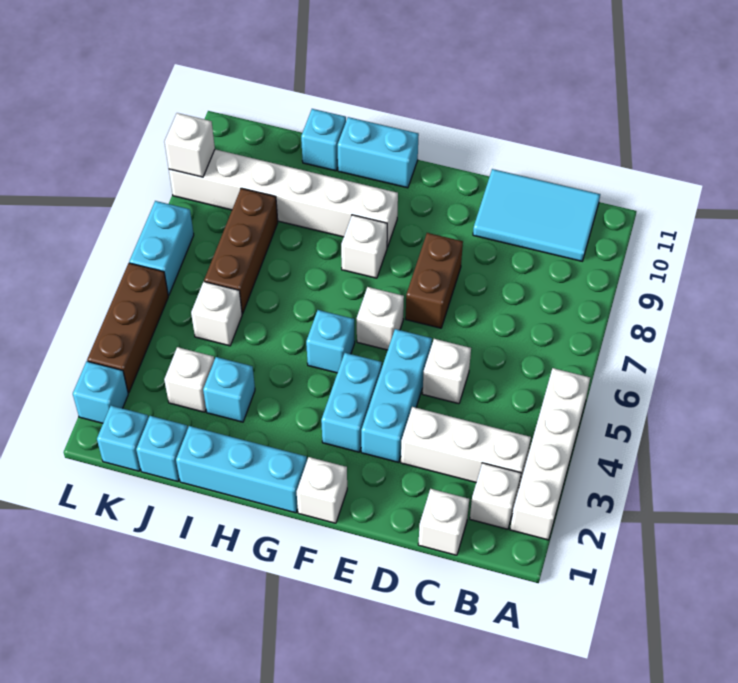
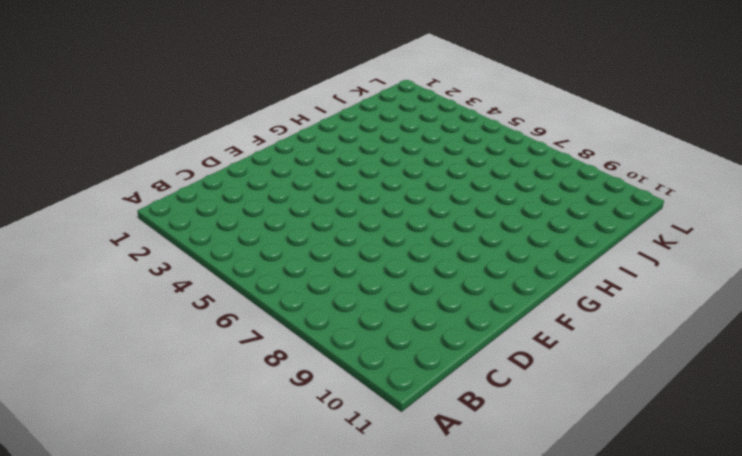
none -> white brick A2:A5 level 1
none -> white brick B2 level 1
none -> white brick B3:D3 level 1

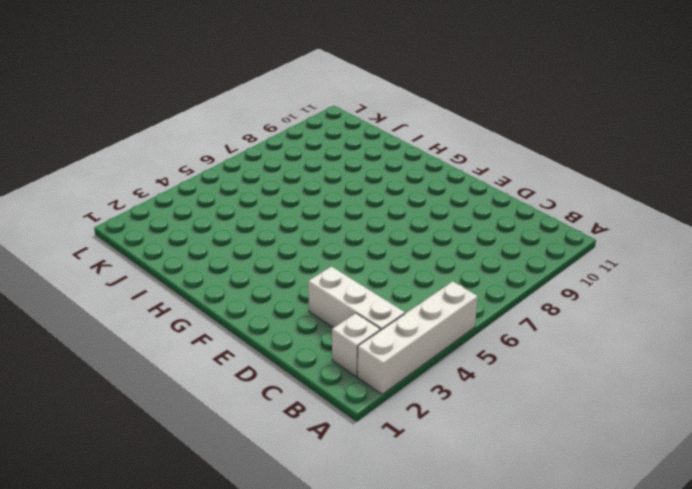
none -> cyan tile B10:D11 level 1
none -> white brick C1 level 1
none -> white brick D5 level 1

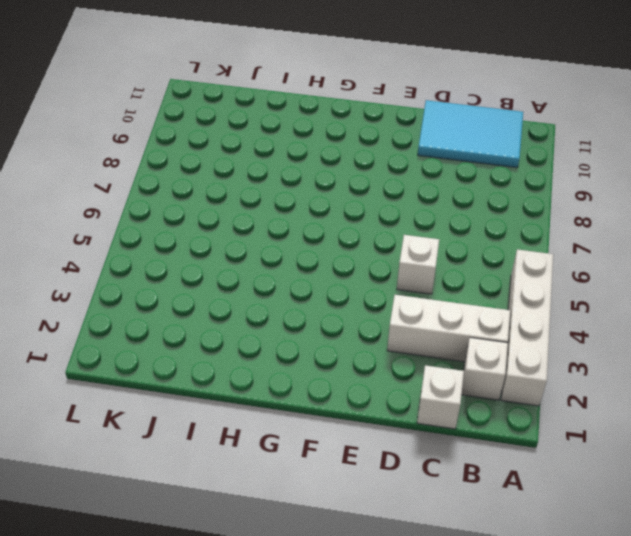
none -> cyan brick E3:E5 level 1
none -> brown brick E7:E8 level 1
none -> white brick F1 level 1

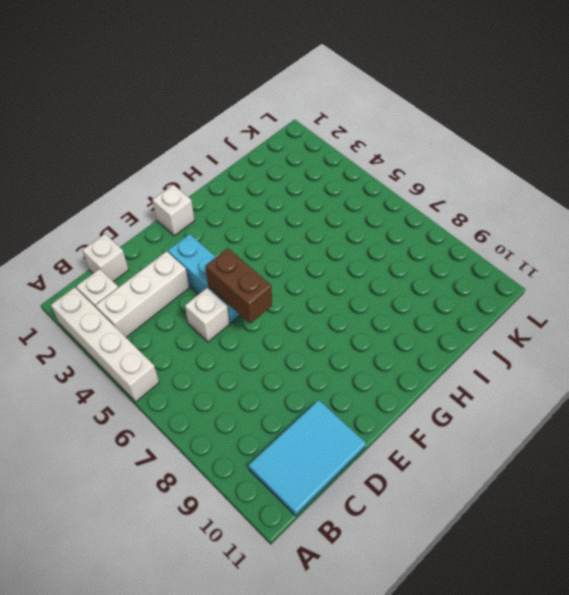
brown brick E5:E6 level 2 -> brown brick E7:E8 level 1
none -> cyan brick F3:F4 level 1
none -> white brick F6 level 1
none -> cyan brick G1:I1 level 1

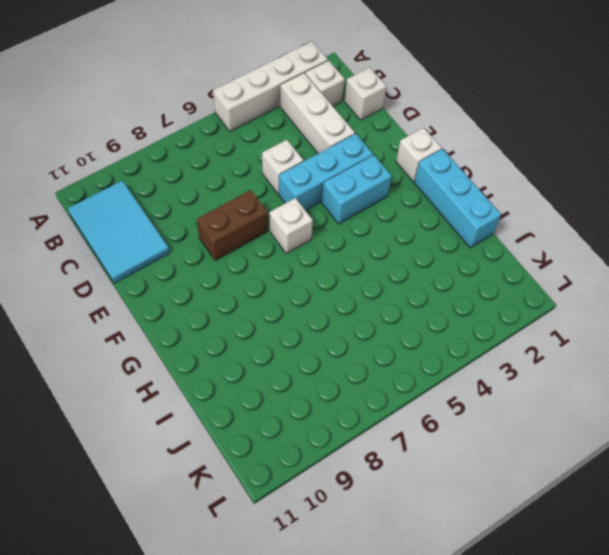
none -> cyan brick G5 level 1
none -> white brick G8 level 1
none -> white brick G9:L9 level 1

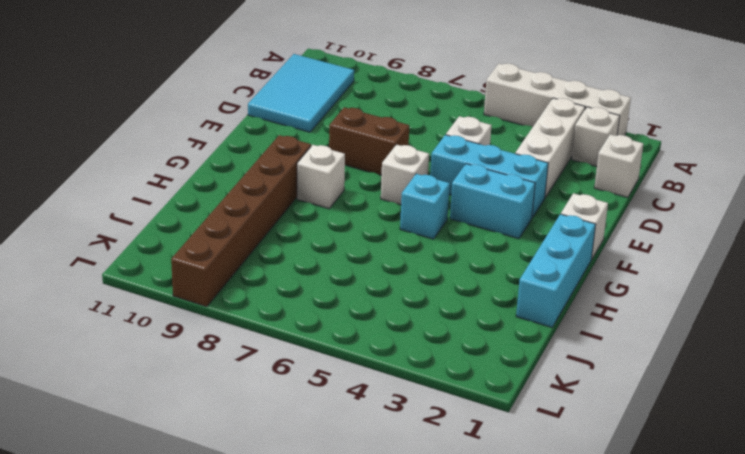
brown brick G9:L9 level 1 -> white brick G9:L9 level 1
none -> cyan brick G11:H11 level 1
none -> cyan brick I3 level 1
none -> cyan brick I11 level 1

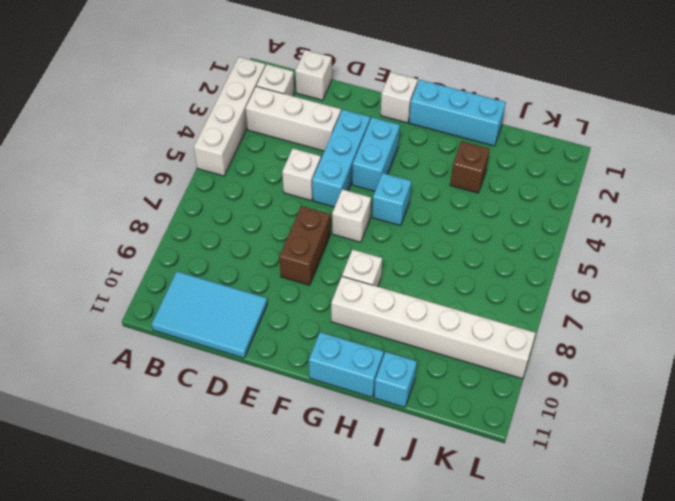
brown brick I3 level 1 -> cyan brick I3 level 1
none -> cyan brick J1 level 1
none -> white brick J3 level 1
none -> white brick J5 level 1

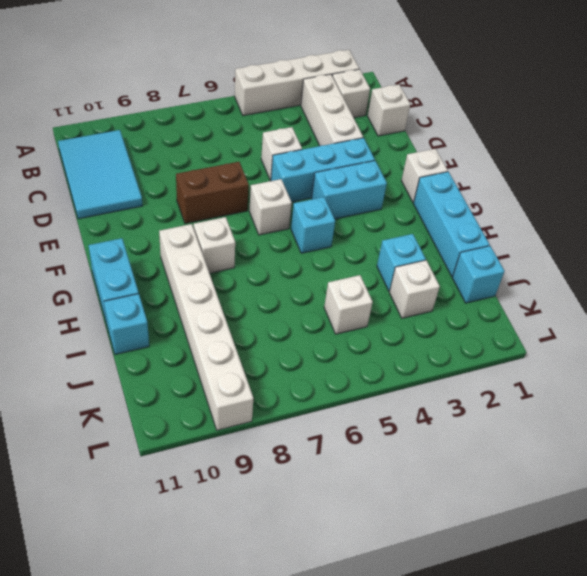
none -> brown brick J6:J8 level 1
none -> cyan brick K1 level 1
none -> cyan brick L2 level 1

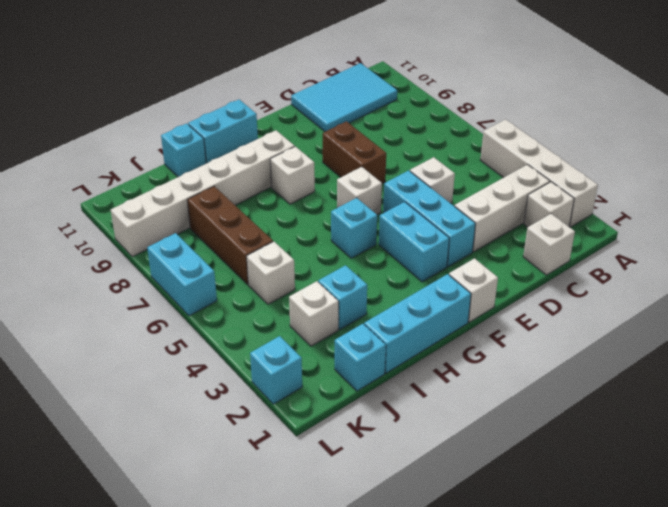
none -> cyan brick K1 level 1
none -> brown brick L3:L5 level 1
none -> white brick L9 level 2

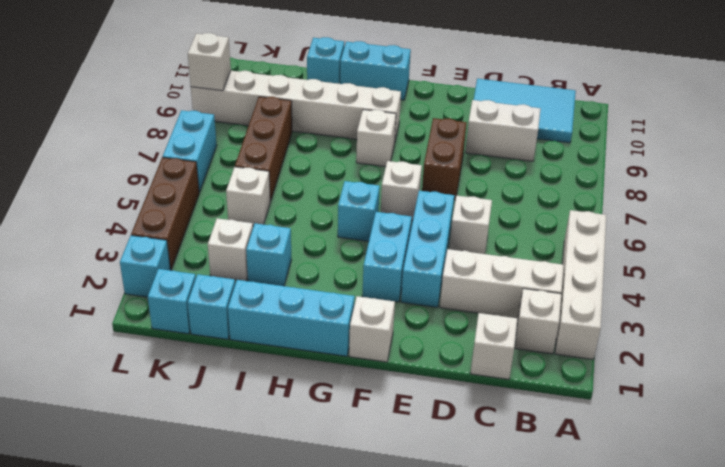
white brick C9:D9 level 1 -> none

